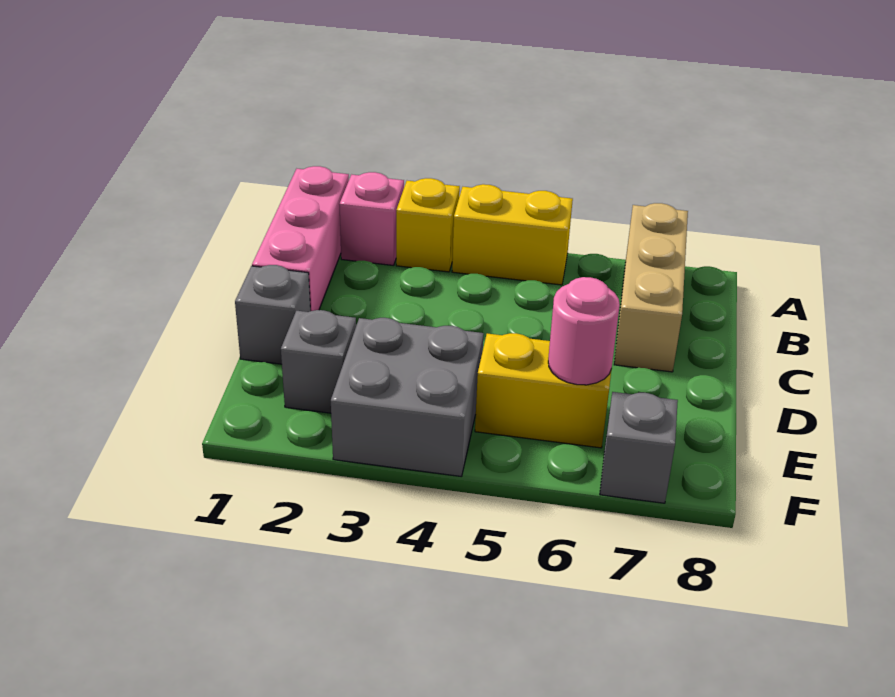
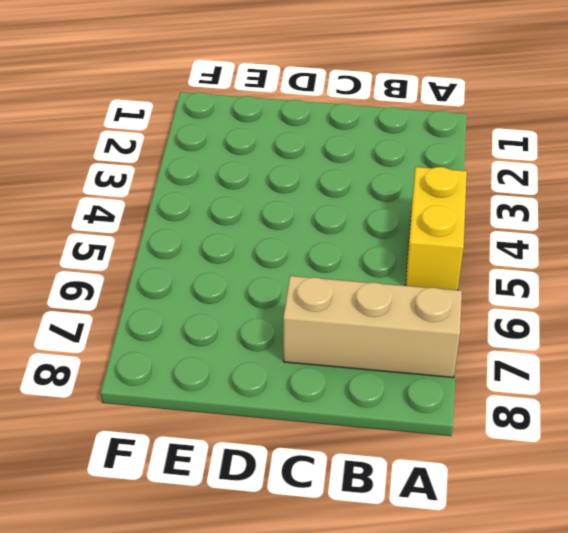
none -> pink brick A1:C1 level 1
none -> pink brick A2 level 1

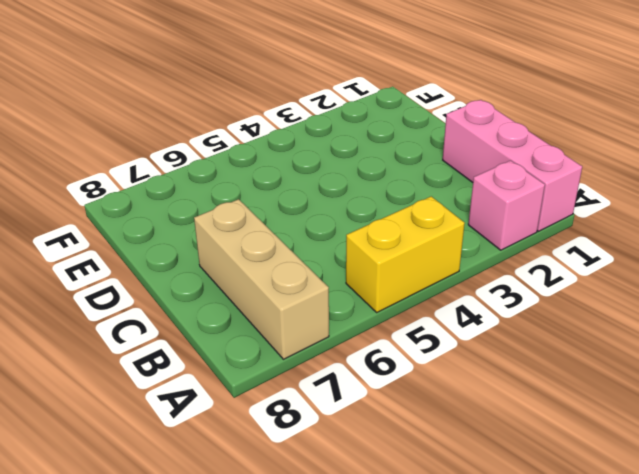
none -> yellow brick A3 level 1
none -> grey brick D1 level 1

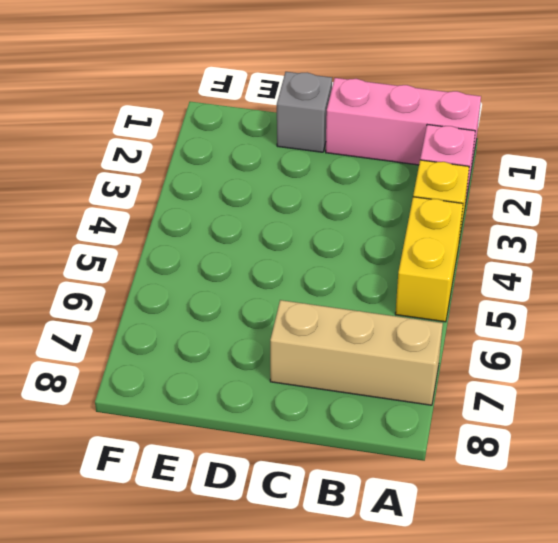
none -> grey brick E2 level 1
none -> grey brick E3:F4 level 1

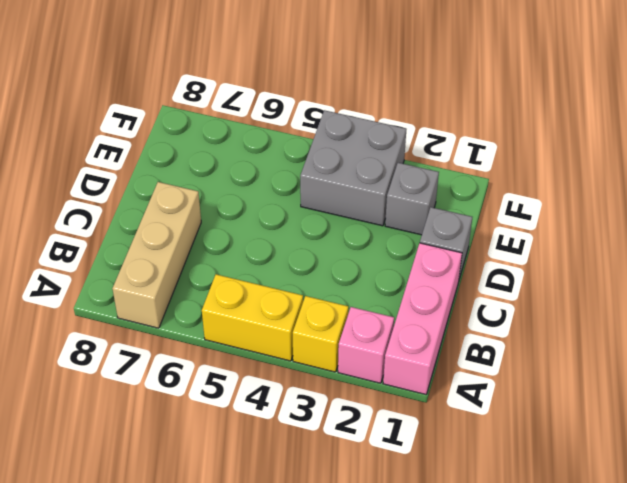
none -> yellow brick E5:E6 level 1
none -> grey brick F7 level 1

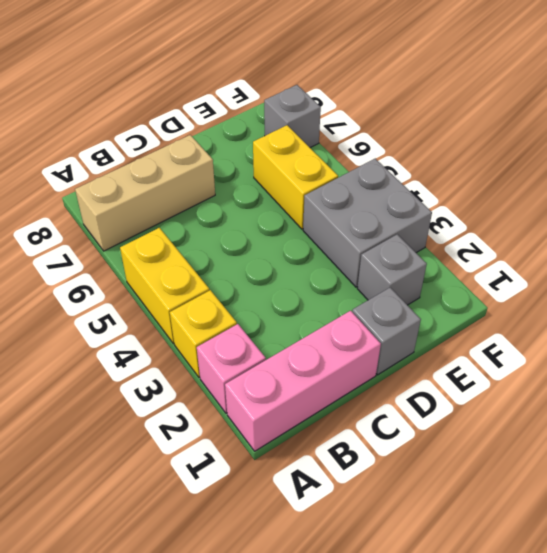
none -> pink round brick E6 level 2

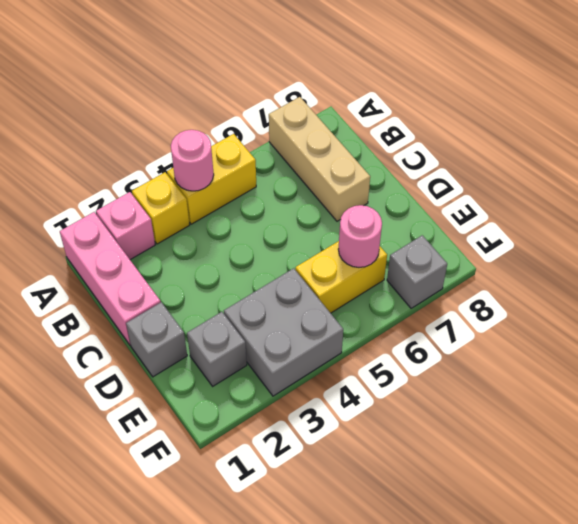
pink round brick A4 level 2 -> none

